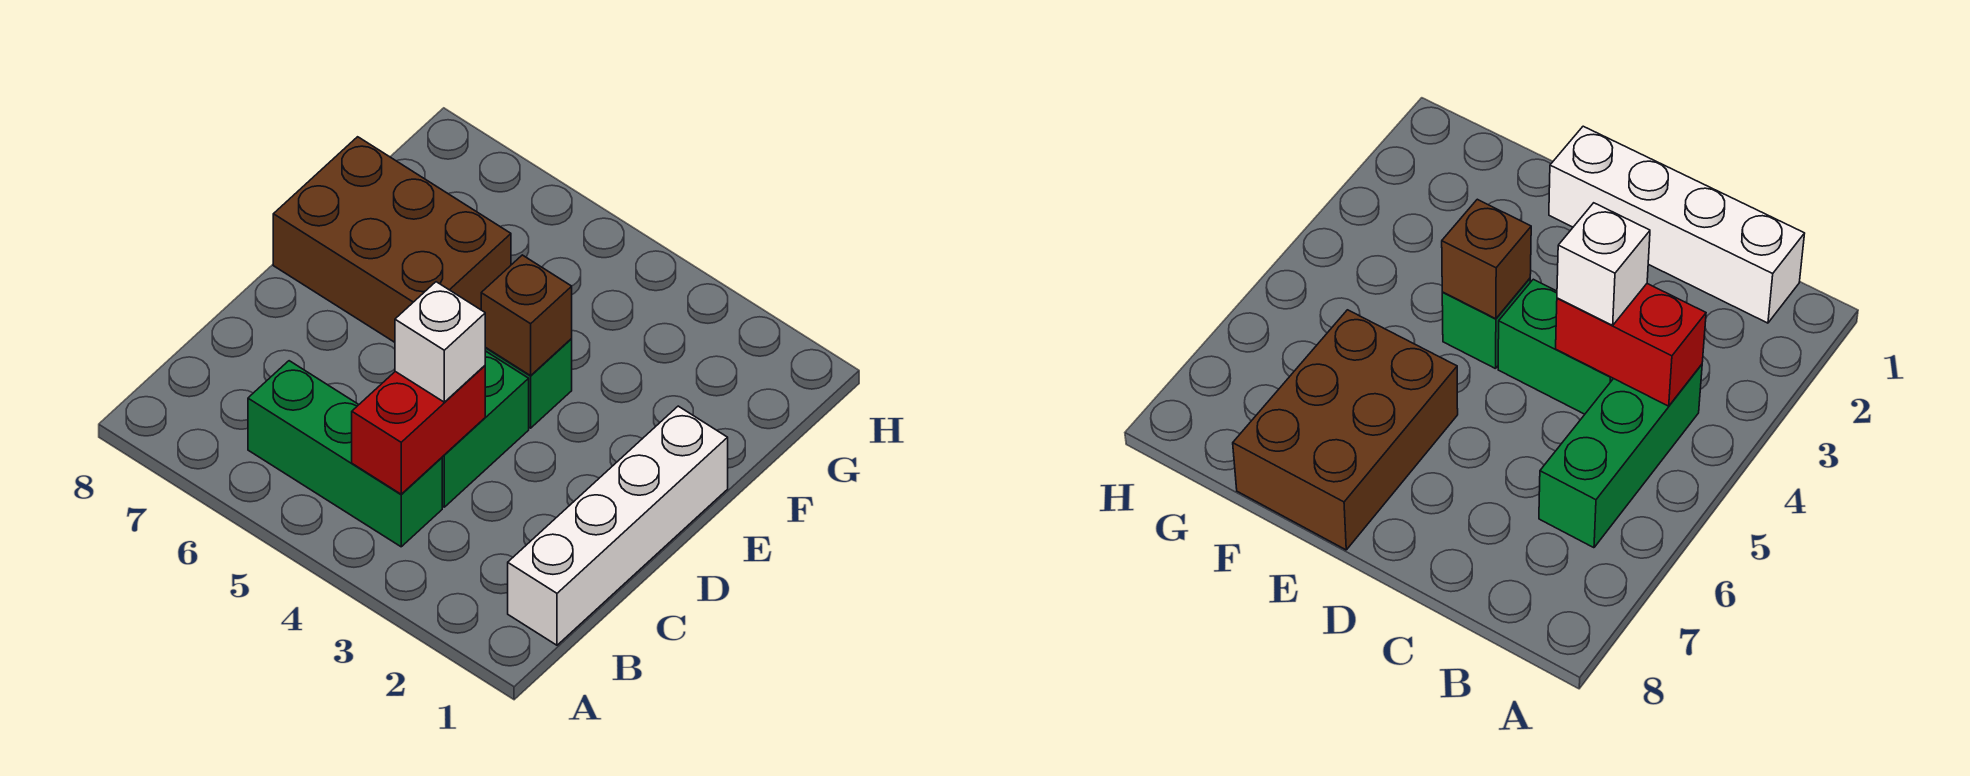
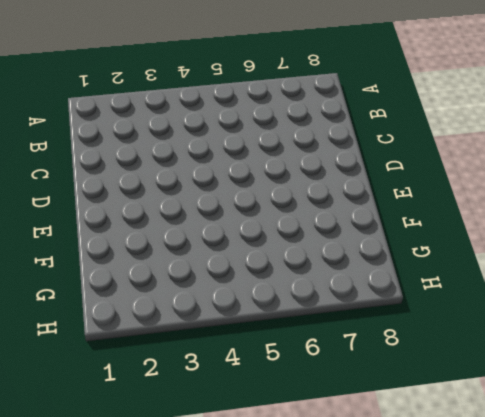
none -> white brick B1:E1 level 1
none -> green brick B4:B6 level 1

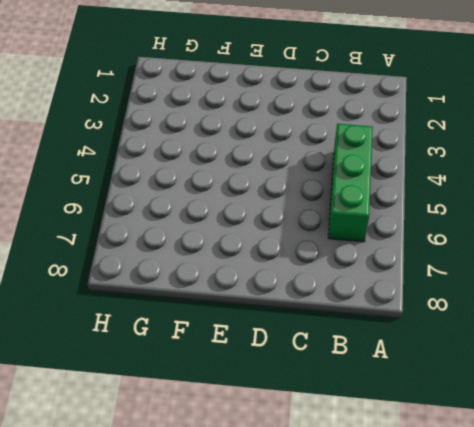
none -> white brick B1:E1 level 1
none -> green brick C4:D4 level 1

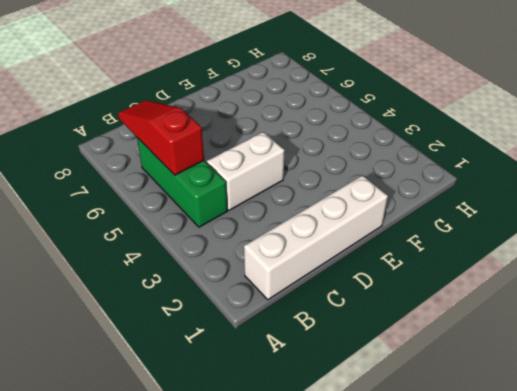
red slope B5:B7 level 2 top 5 -> none
white brick C4:D4 level 1 -> green brick C4:D4 level 1
none -> green brick E4 level 1
none -> brown brick E6:F8 level 1

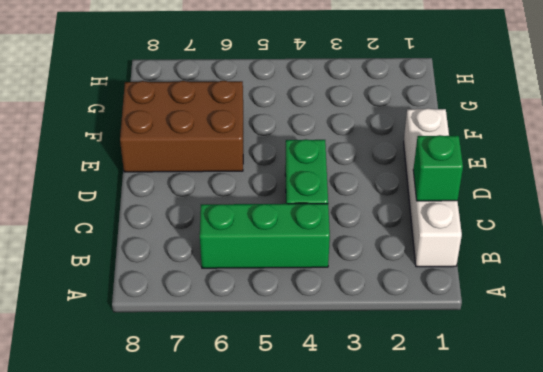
green brick C1 level 2 -> green brick E4 level 1
none -> red brick B4:C4 level 2
none -> brown brick E4 level 2

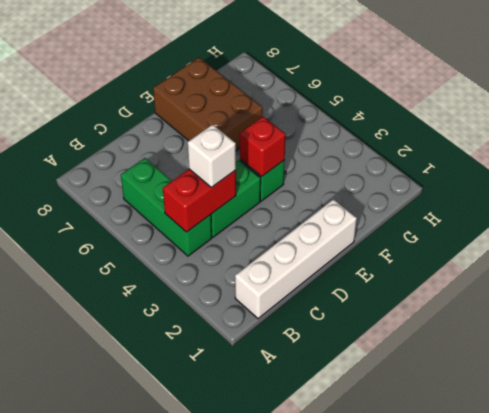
red brick E4 level 2 -> brown brick E4 level 2

